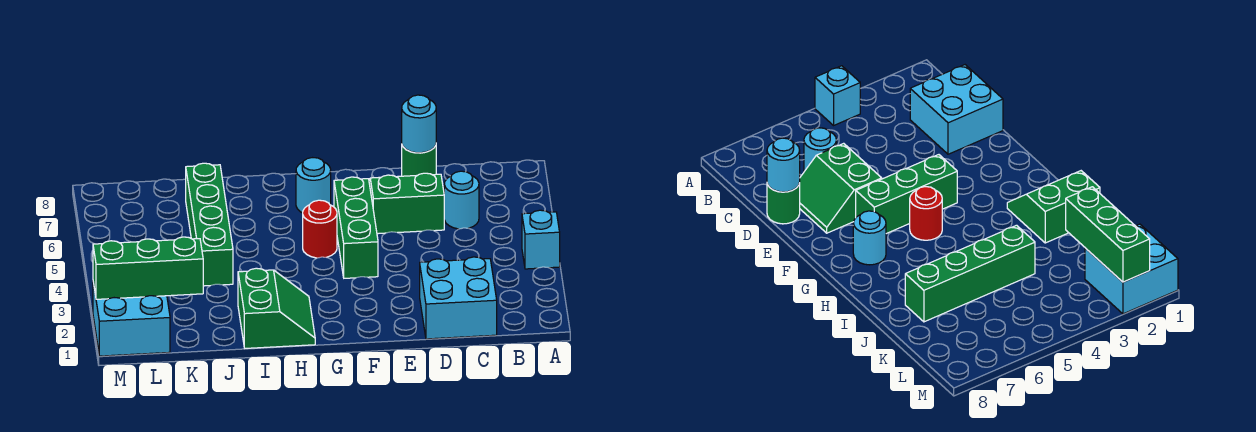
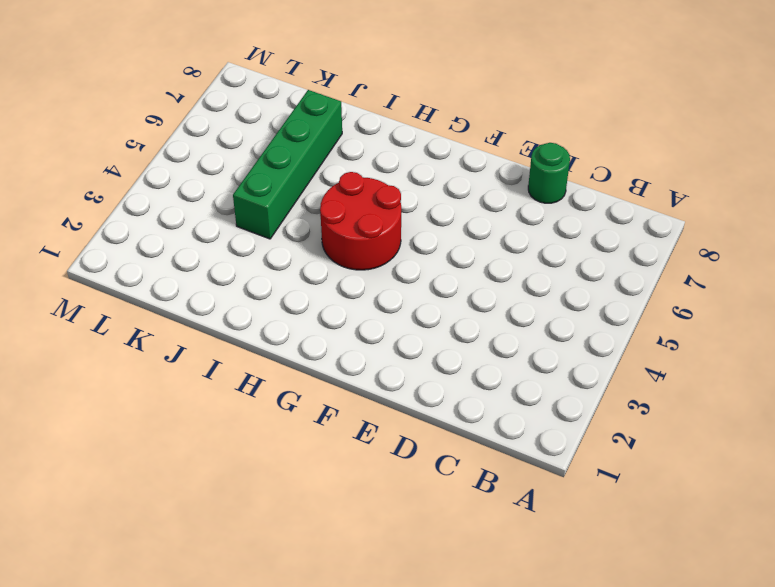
red round brick G4:H5 level 1 -> red round brick G5 level 1
none -> cyan brick A4 level 1
none -> cyan brick C1:D2 level 1
none -> cyan round brick C6 level 1

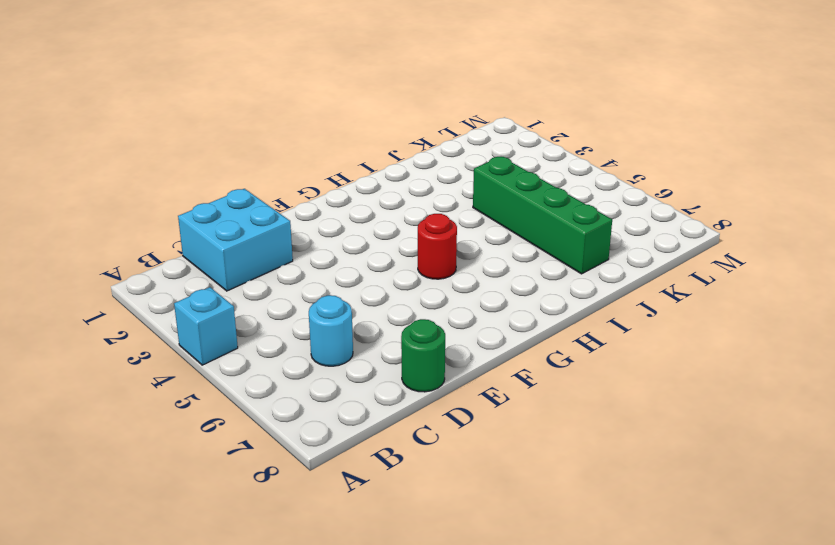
none -> green slope D6:E7 level 1 top 6
none -> green brick F4:F6 level 1
none -> cyan round brick G7 level 1

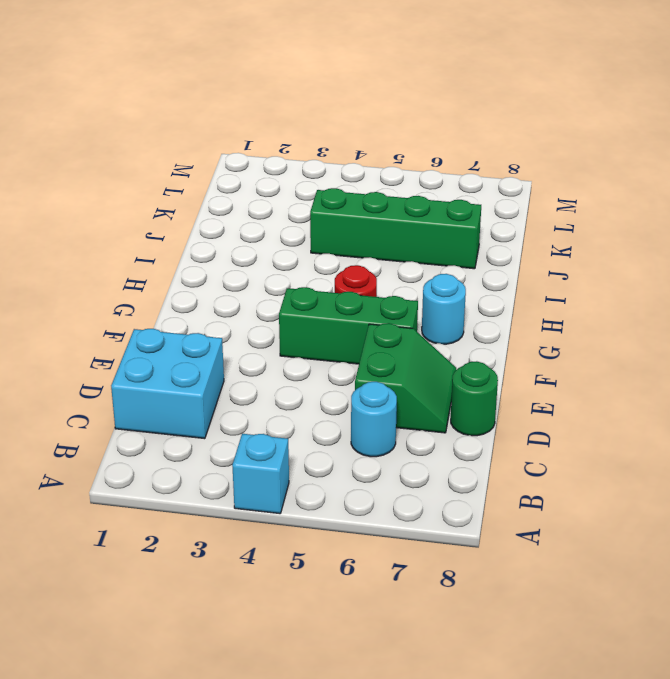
none -> green slope H1:I2 level 1 top I
none -> cyan brick L1:M2 level 1
none -> cyan round brick D8 level 2

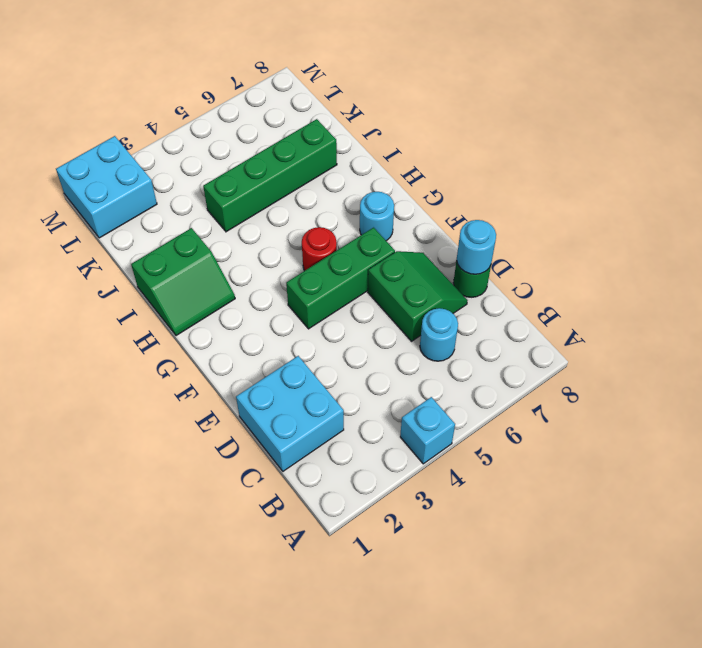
none -> green brick K2:M2 level 2

